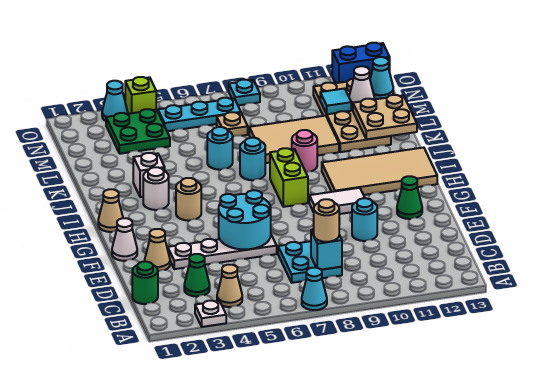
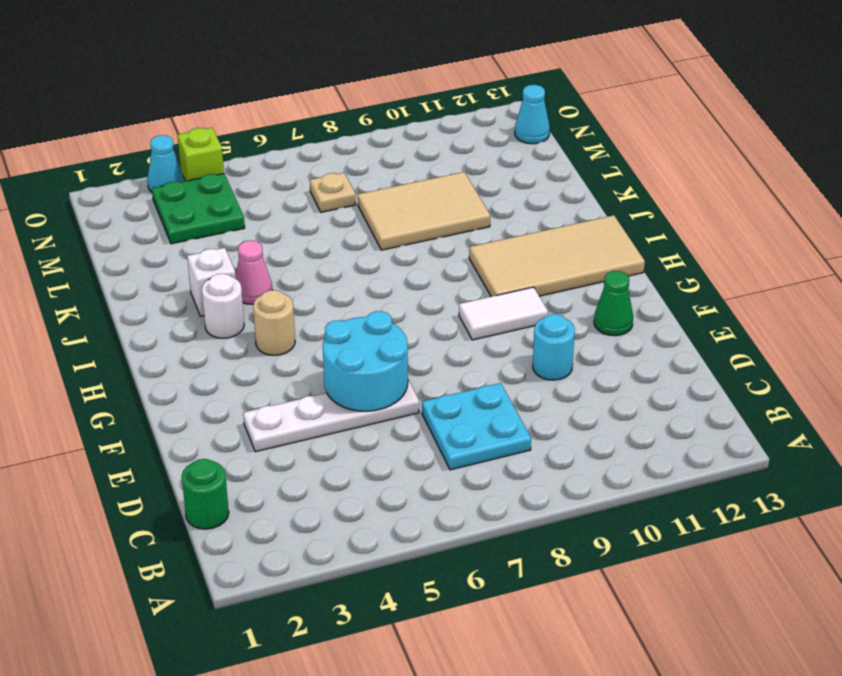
pink cone J4 level 1 -> none
none -> white plate A3 level 1
none -> cyan cone A7 level 1
none -> tan cone B4 level 1
none -> green cone C3 level 1

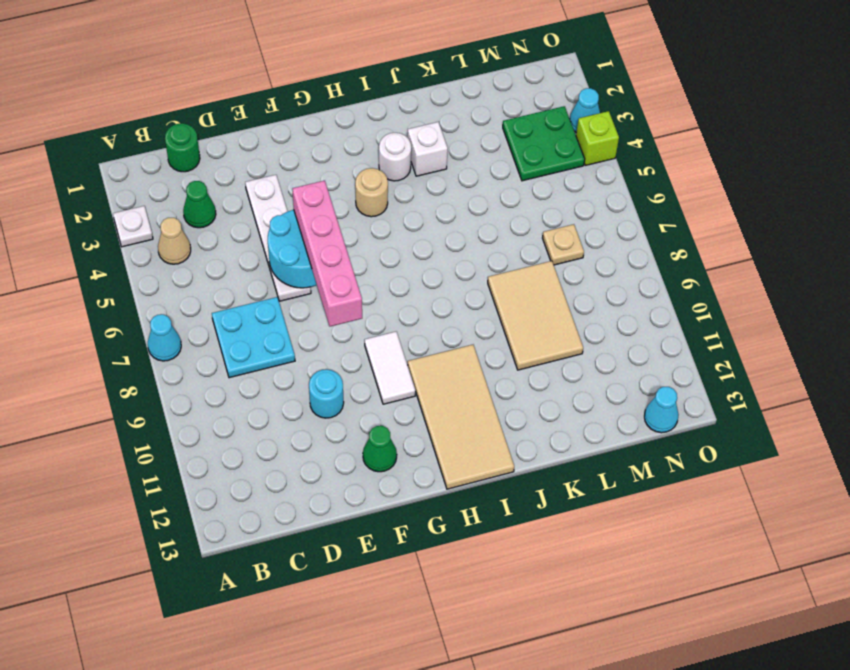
pink brick F5:F8 level 3 -> none
none -> tan cone E2 level 1
none -> white cone F1 level 1
none -> tan cone H1 level 1
none -> lime brick H8:I8 level 1

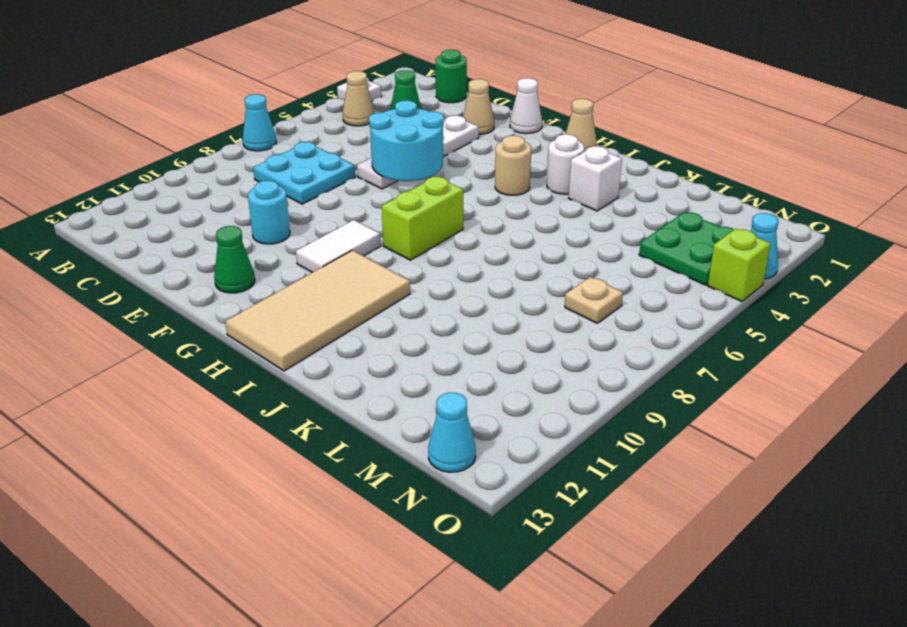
lime brick H7:H8 level 1 -> lime brick H8:I8 level 1
none -> cyan round brick J7 level 1
none -> pink round brick J9 level 1
none -> cyan round brick K6 level 1
none -> tan tile K8:L10 level 1

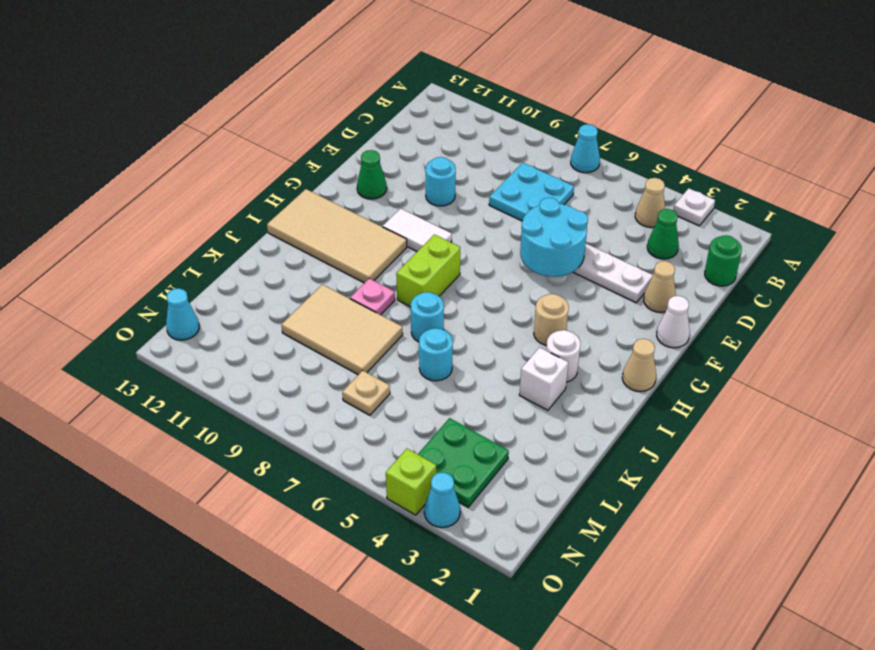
pink plate J9 level 1 -> pink round brick J9 level 1
none -> tan plate K11:N12 level 1
none -> cyan plate N5:N7 level 1
none -> cyan plate O8 level 1
none -> blue brick O12:O13 level 1

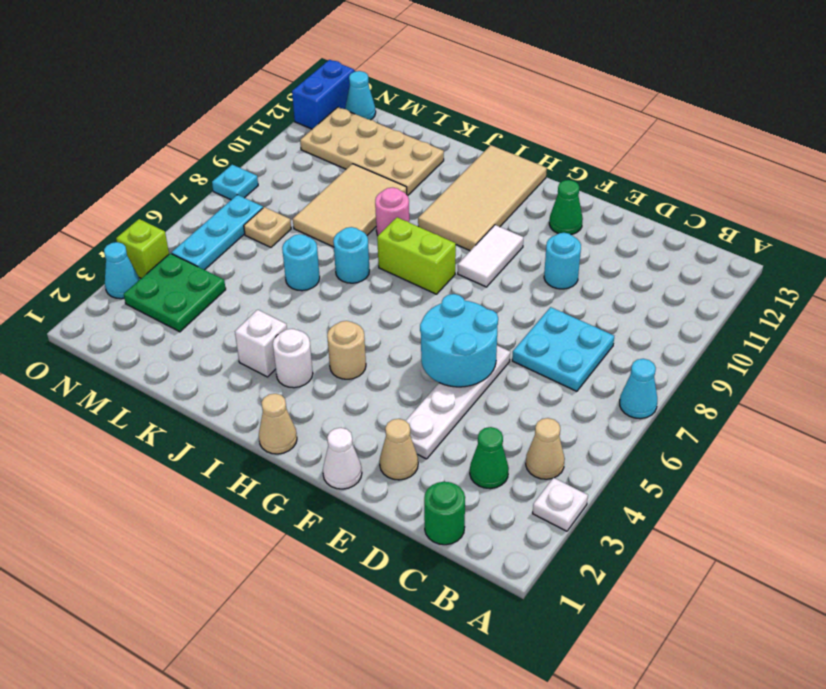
none -> cyan brick C8 level 2
none -> tan plate K12:L13 level 2
none -> cyan tile M11 level 2
none -> white cone M12 level 2

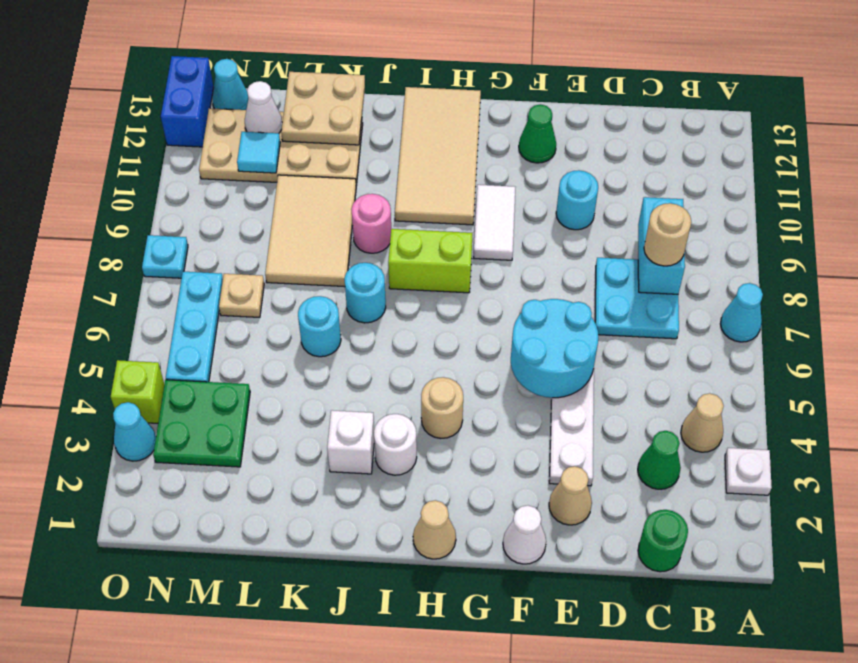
cyan brick C8:C9 level 2 -> cyan brick C8 level 2

